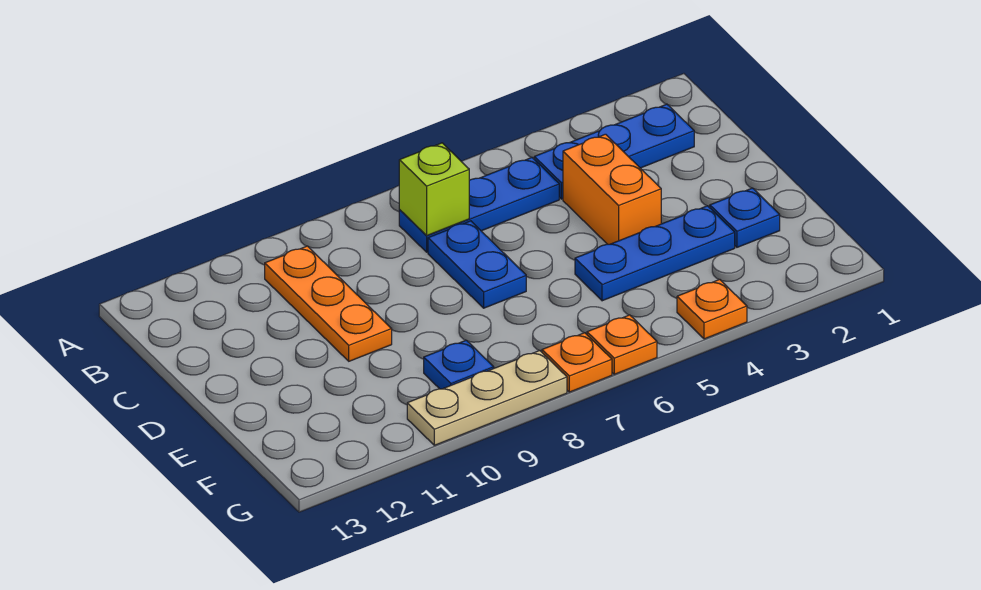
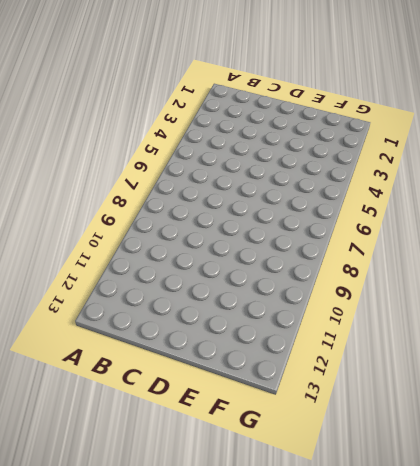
none -> blue plate B2:B4 level 1
none -> blue plate B5:B7 level 1
none -> orange plate B10:D10 level 1

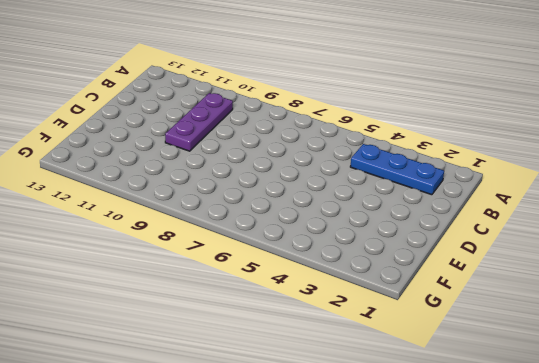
purple plate B10:D10 level 1 -> orange plate B10:D10 level 1
none -> blue plate B5:B7 level 1
none -> orange brick C4:D4 level 1
none -> blue plate C7:D7 level 1

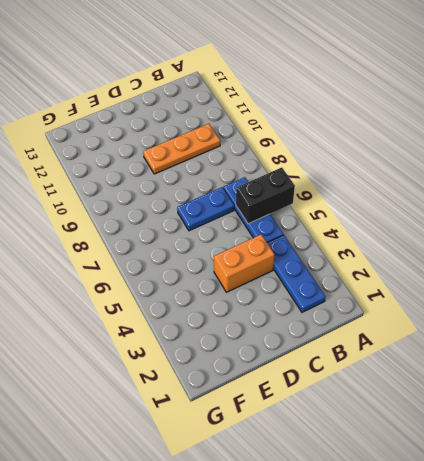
black brick A6:B6 level 2 -> none
none -> blue plate E2 level 1
none -> blue plate E3:E5 level 1
none -> blue plate F9 level 1

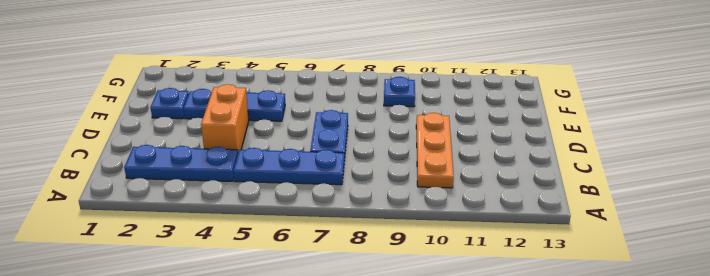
none -> orange plate G4 level 1
none -> orange plate G6 level 1
none -> orange plate G7 level 1

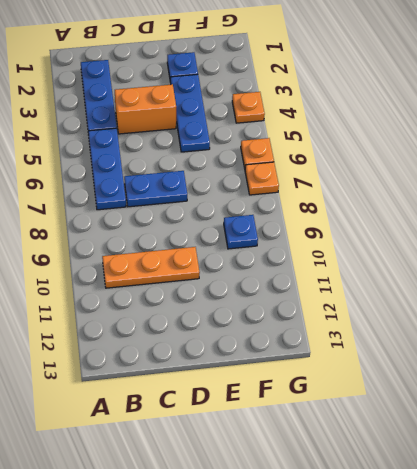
none -> tan plate G8:G10 level 1
none -> lime brick B7 level 2

